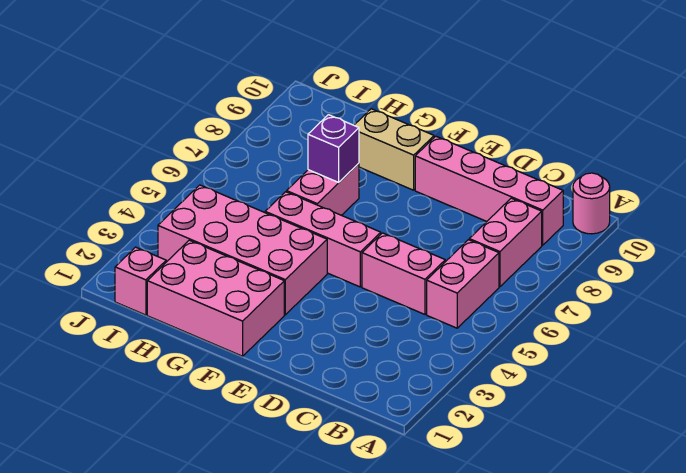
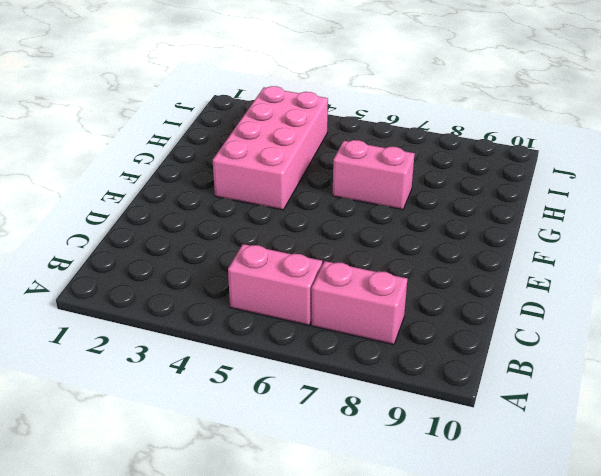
none -> pink round brick A10 level 1
none -> pink brick B9:E9 level 1
none -> pink brick C5:D5 level 1

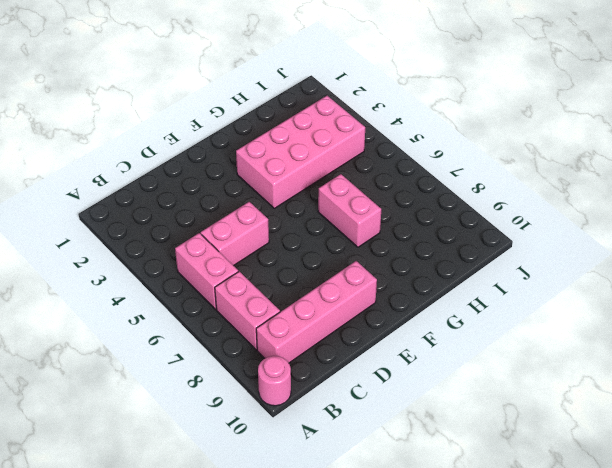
none -> pink brick E5:G5 level 1
none -> pink brick F1:H2 level 1
none -> tan brick F9:G9 level 1

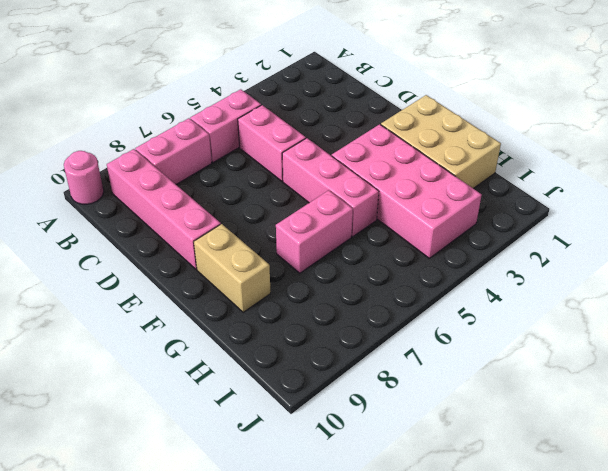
tan brick F1:H2 level 1 -> pink brick F1:H2 level 1
none -> pink brick I1 level 1
none -> purple brick G7 level 2

